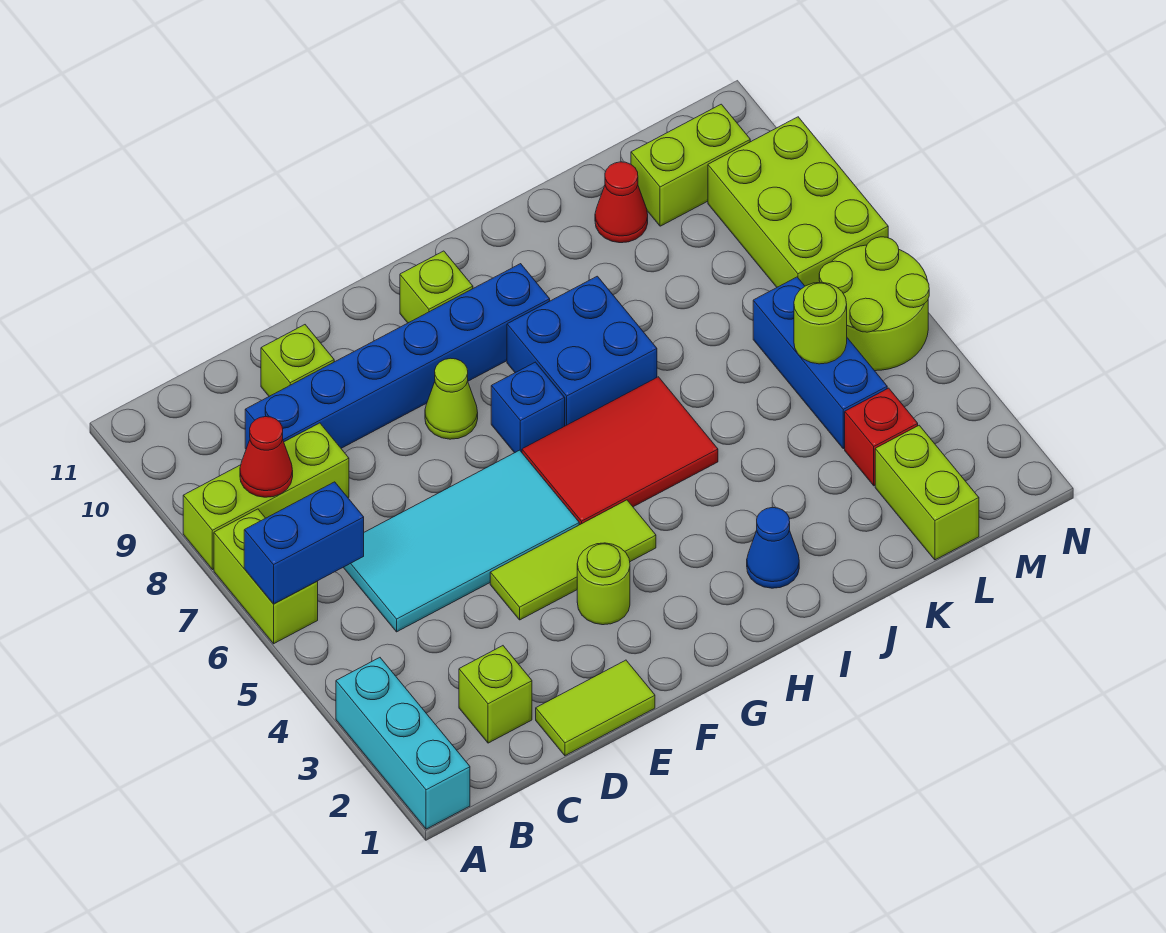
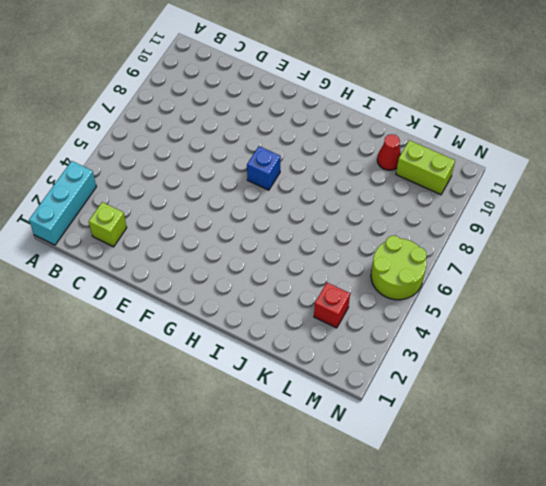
none -> lime brick A6:A7 level 1
none -> lime brick A8:C8 level 1
none -> cyan tile C5:F6 level 1

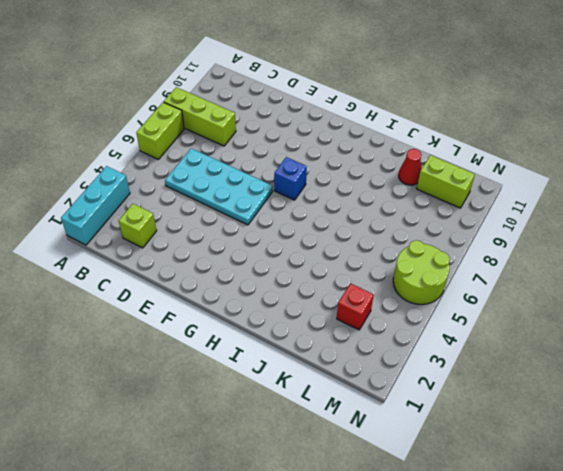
cyan plate C5:F6 level 1 -> cyan tile C5:F6 level 1
none -> blue brick C9:H9 level 1
none -> lime tile D1:E1 level 1
none -> lime brick D10 level 1

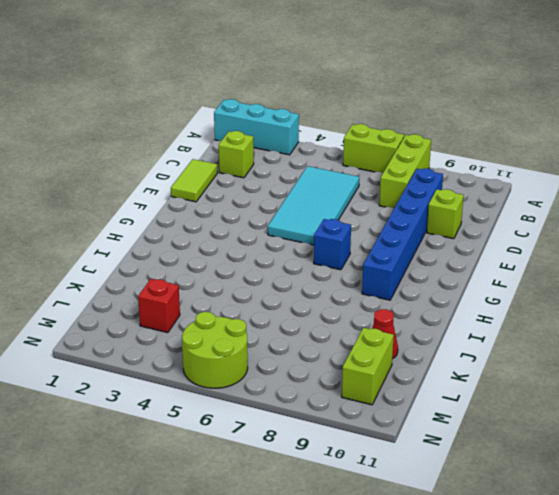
none -> lime tile E4:G4 level 1
none -> lime round brick F3 level 1
none -> lime cone F8 level 1

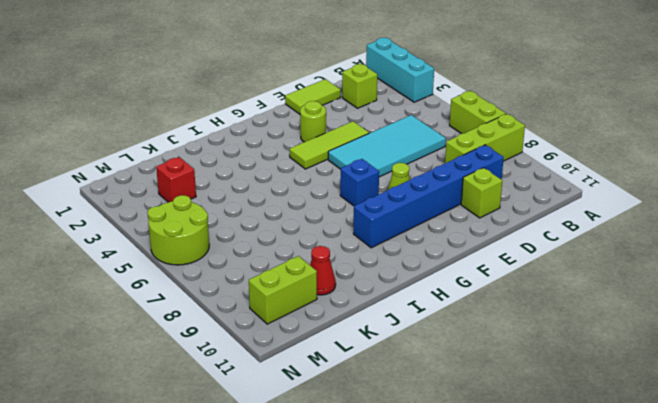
none -> red tile G5:I6 level 1
none -> lime brick G10 level 1
none -> blue brick H7:I8 level 1

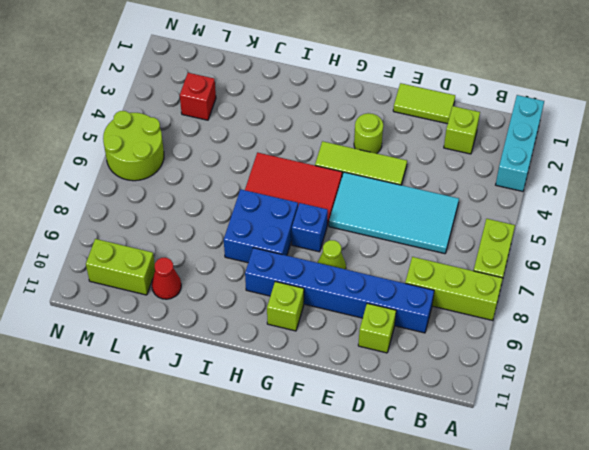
none -> blue cone I2 level 1
none -> lime brick L1:L2 level 1
none -> blue brick L4:L6 level 1

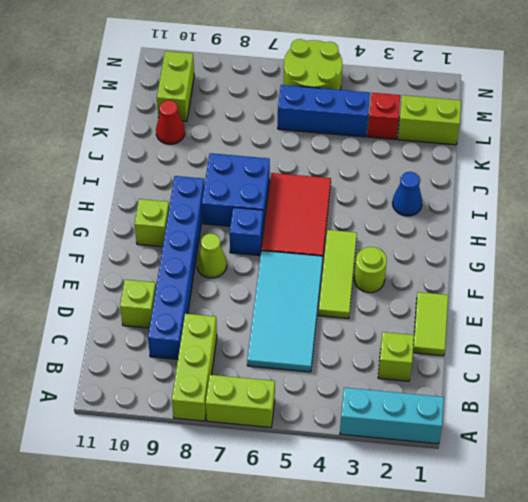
none -> lime brick M7:N9 level 1
none -> blue brick A6:B6 level 2
none -> red cone B8 level 2

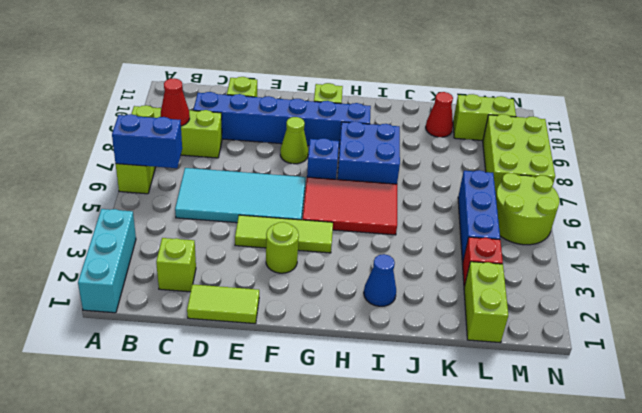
none -> lime round brick L5 level 2

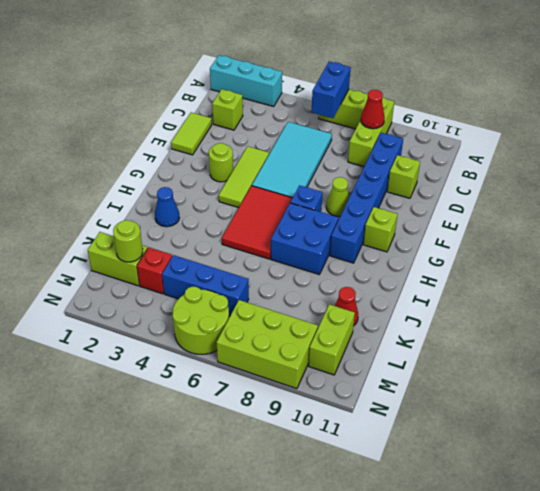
lime round brick L2 level 2 -> lime round brick L5 level 2

